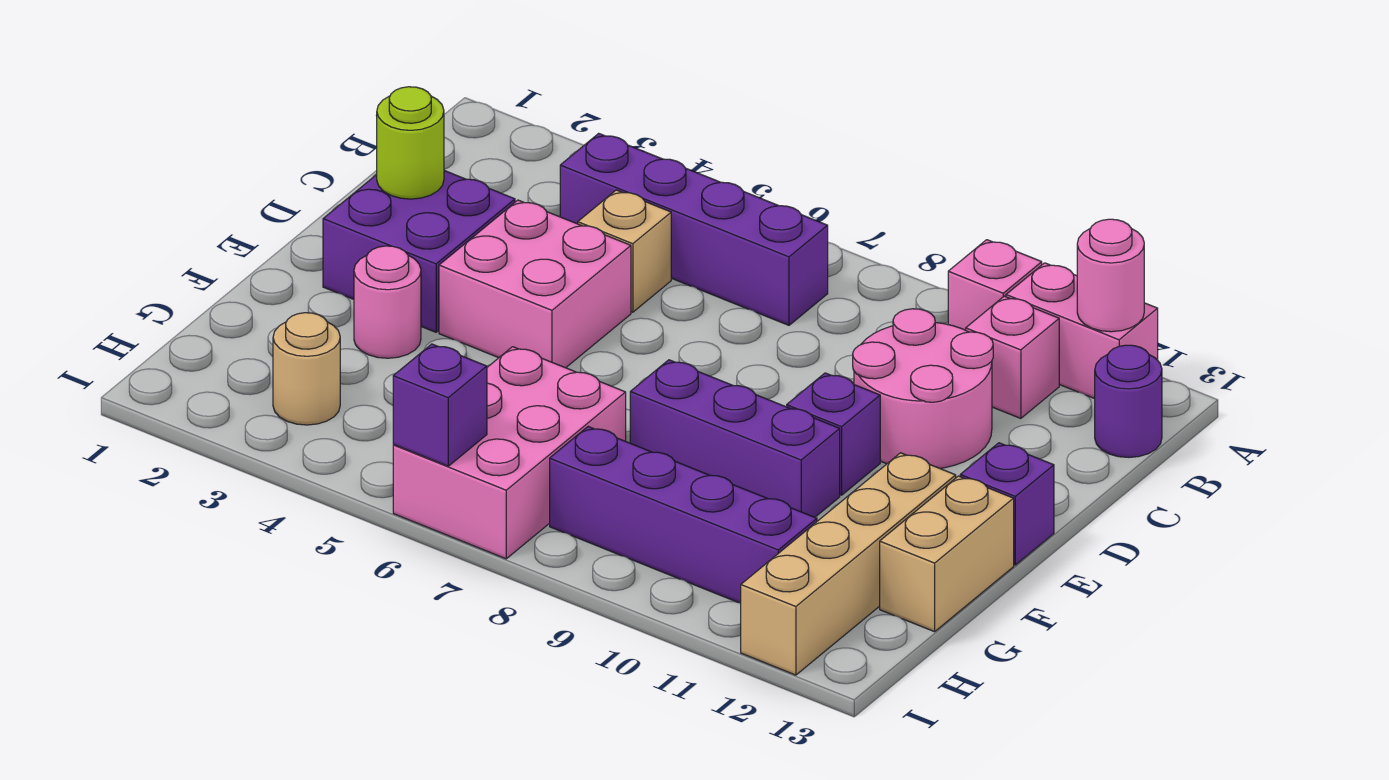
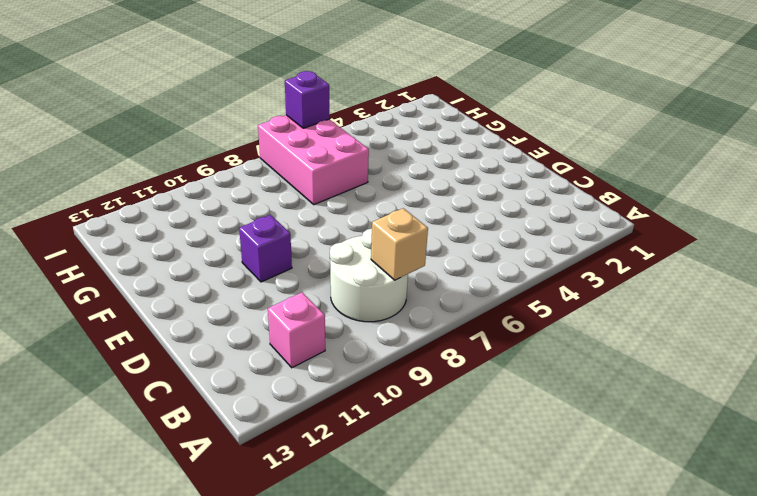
white round brick B8:C9 level 1 -> none
tan brick B8 level 2 -> tan brick C5 level 1
none -> pink brick A10 level 1
none -> pink brick A11:A12 level 1
none -> purple brick B4:B7 level 1

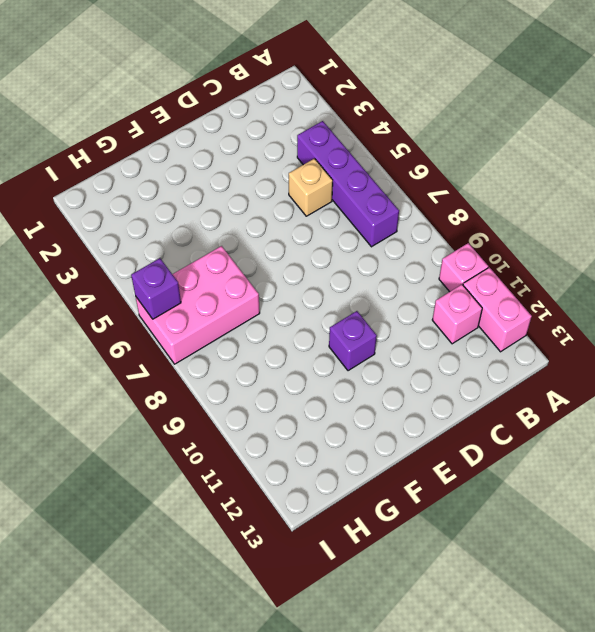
none -> purple round brick B13 level 1
none -> pink round brick C10:D11 level 1
none -> purple brick D2:E3 level 1

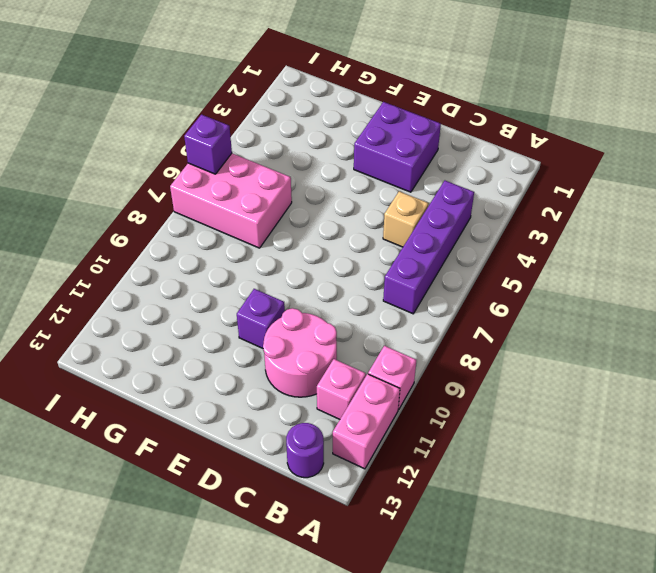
none -> pink brick D4:E5 level 1
none -> purple brick E13 level 1
none -> pink round brick F3 level 1

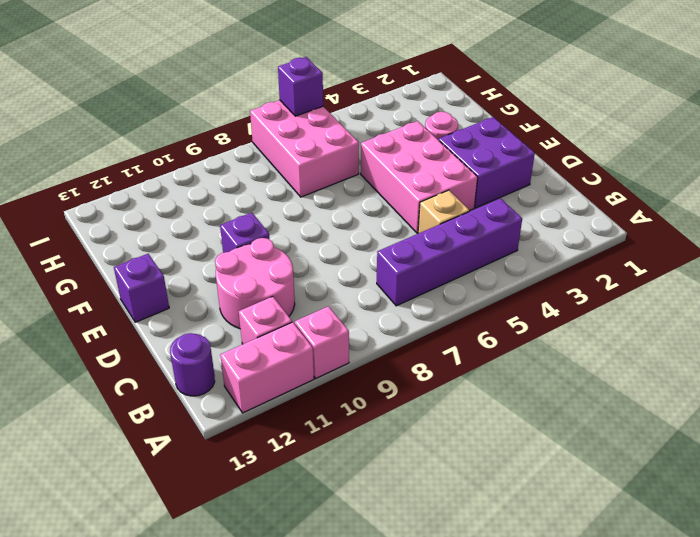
pink brick D4:F5 level 1 -> pink brick D4:E5 level 1
none -> purple brick F8:F10 level 1
none -> tan brick F12:I12 level 1
none -> tan brick F13:G13 level 1

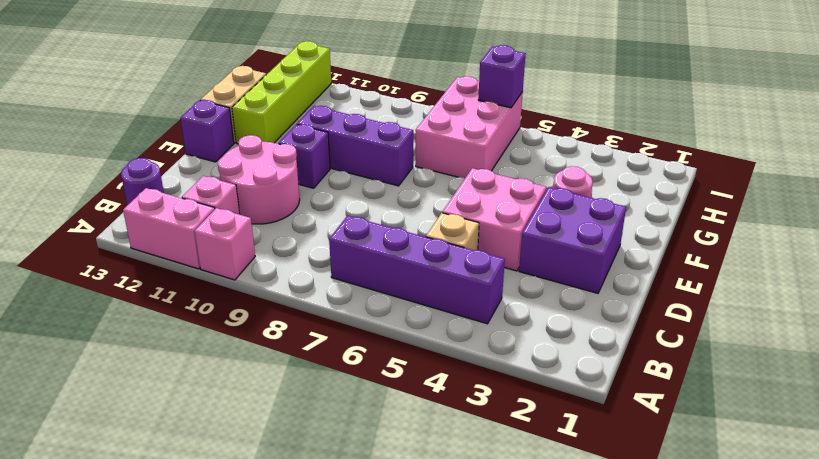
lime brick F12:I12 level 1 -> tan brick F12:I12 level 1
none -> tan round brick H3 level 1
none -> purple brick H8:H11 level 1
none -> pink round brick A12 level 2

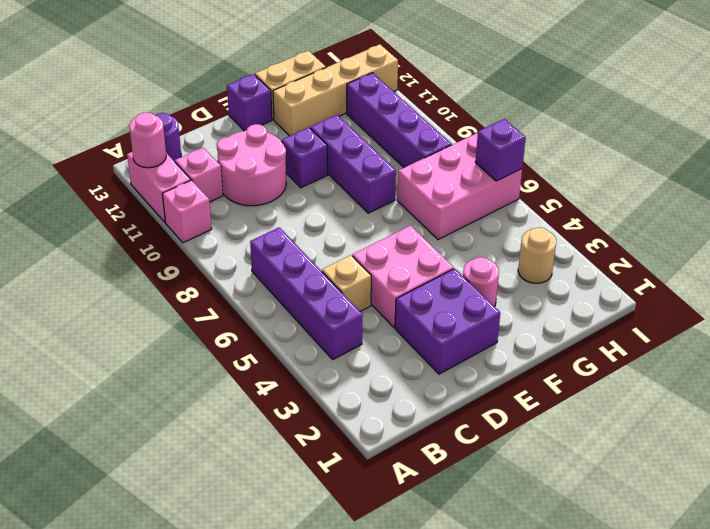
none -> lime round brick D2 level 2

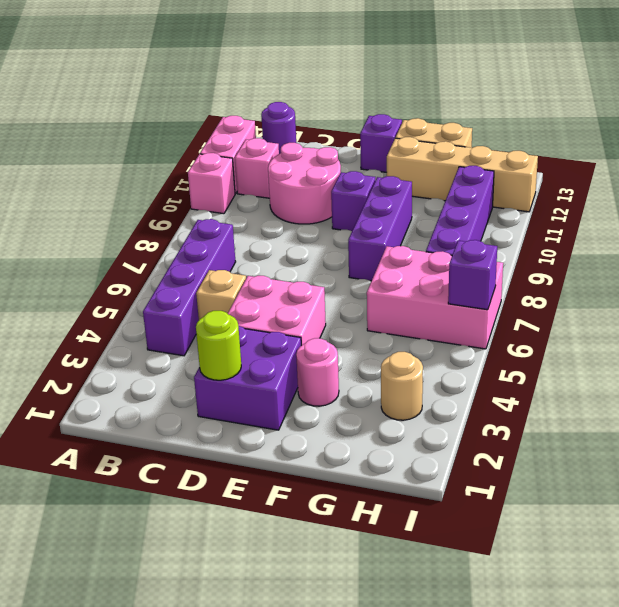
none -> pink round brick A12 level 2

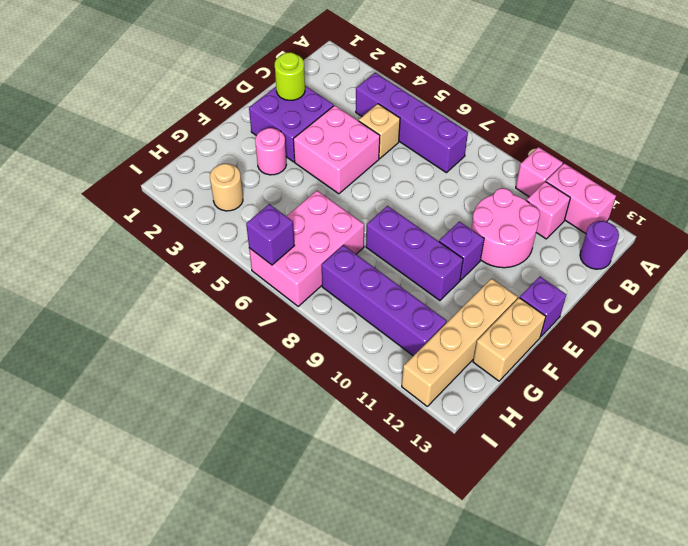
none -> pink round brick A12 level 2

